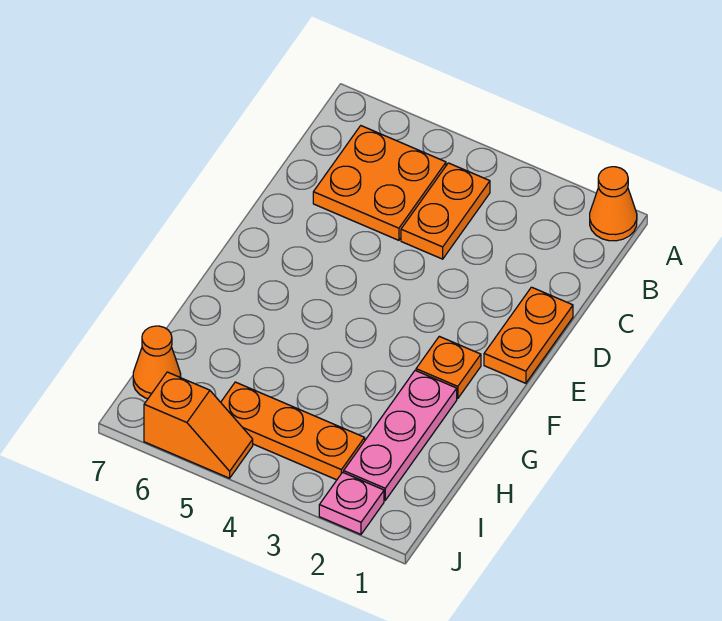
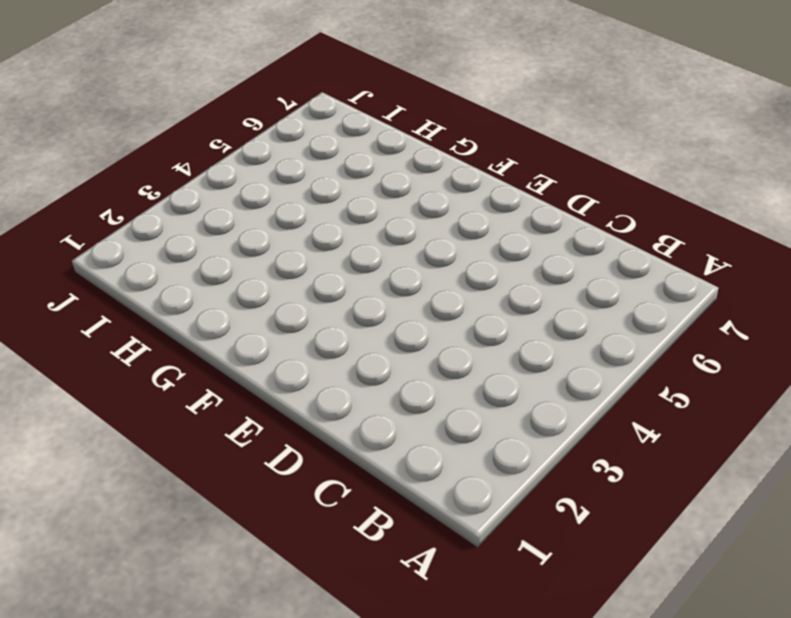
none -> orange cone A1 level 1
none -> orange plate B4:C4 level 1

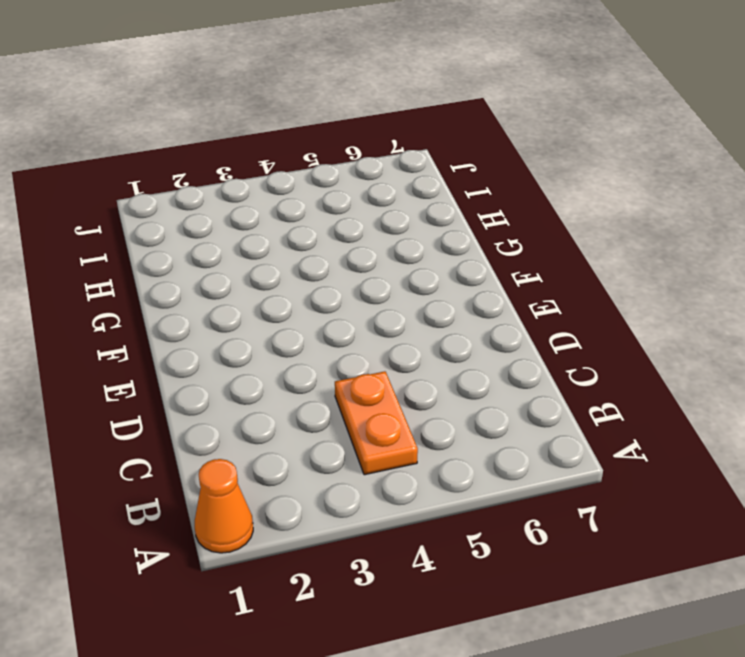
none -> orange plate B5:C6 level 1
none -> orange plate D1:E1 level 1

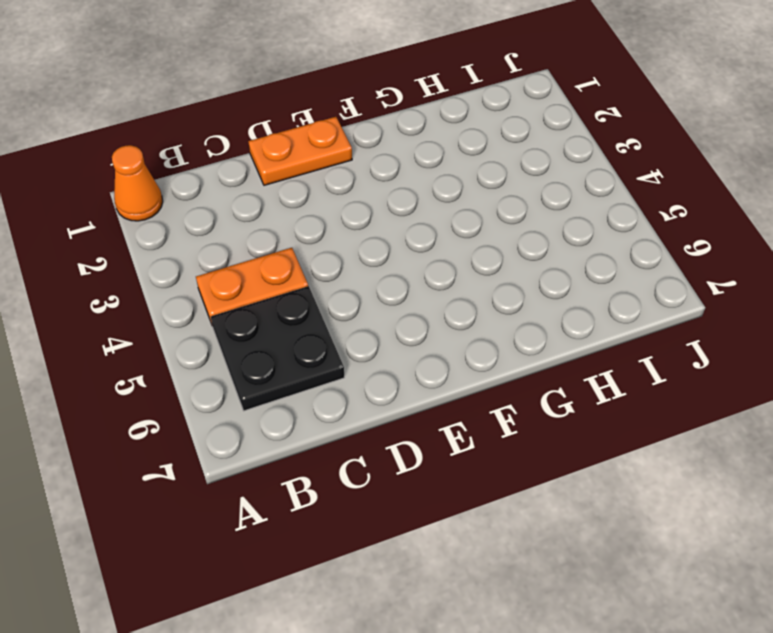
black plate B5:C6 level 1 -> orange plate B5:C6 level 1
none -> orange plate F2 level 1
none -> pink plate G2:I2 level 1

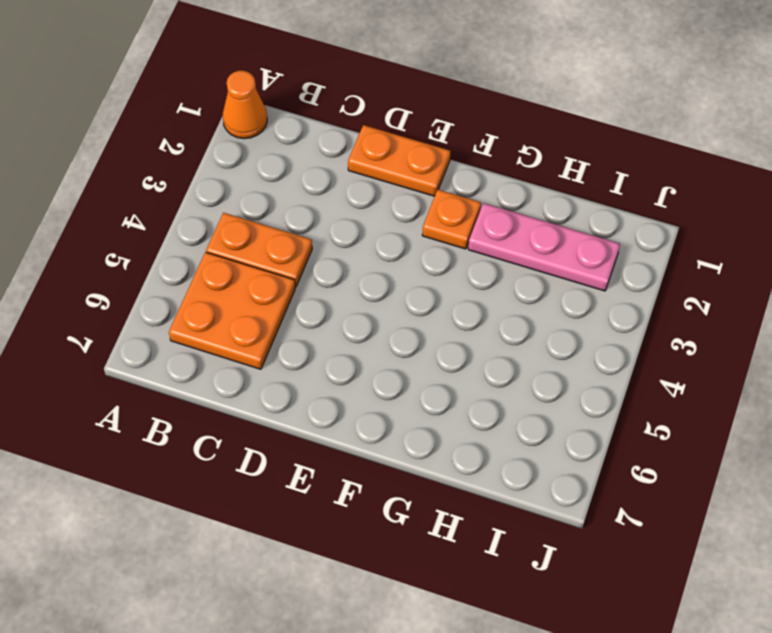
none -> orange plate I3:I5 level 1
none -> orange cone I7 level 1

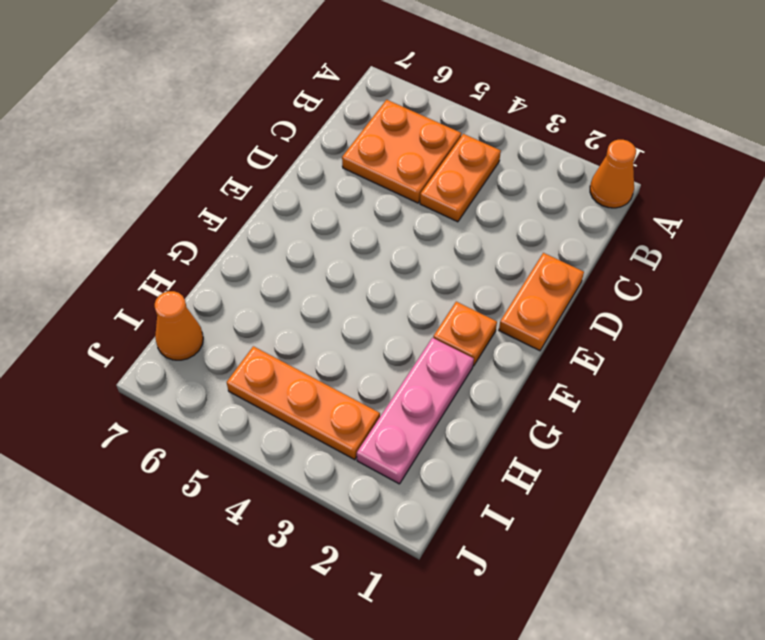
none -> pink plate J2 level 1
none -> orange slope J5:J6 level 1 top 6

